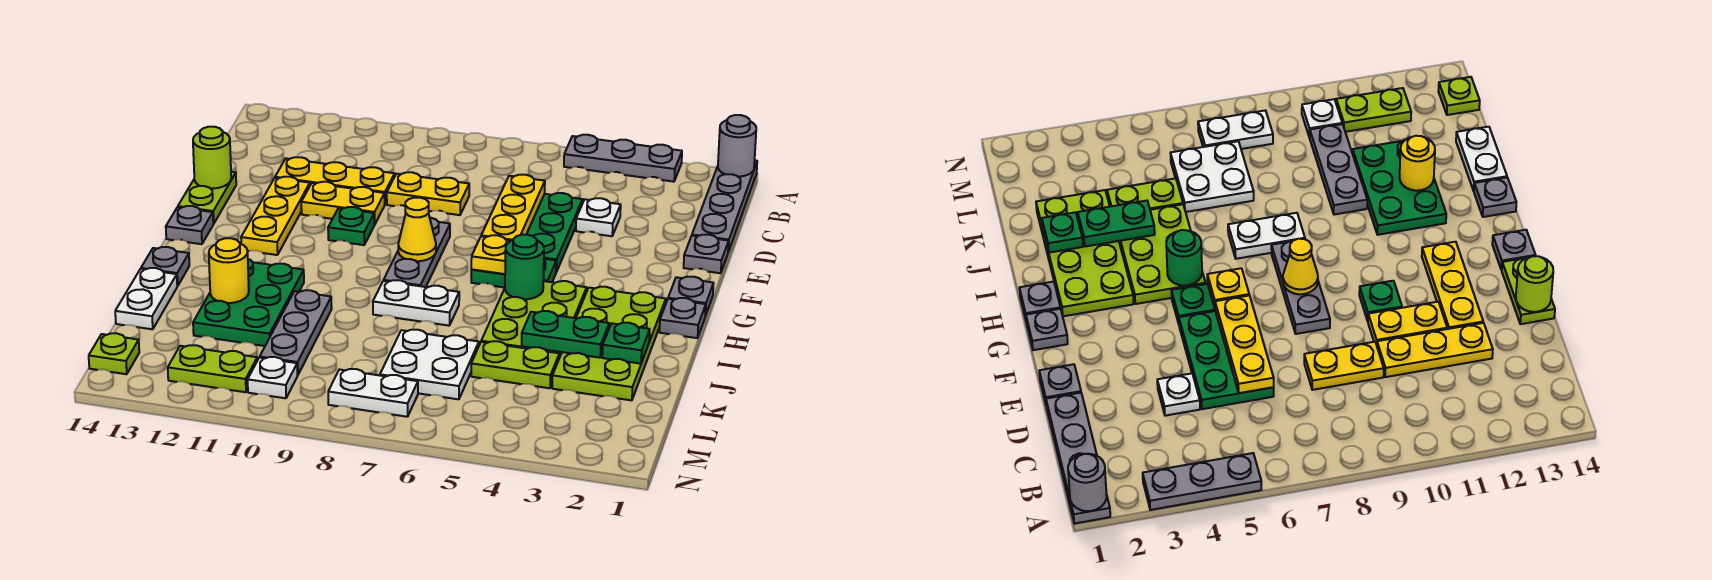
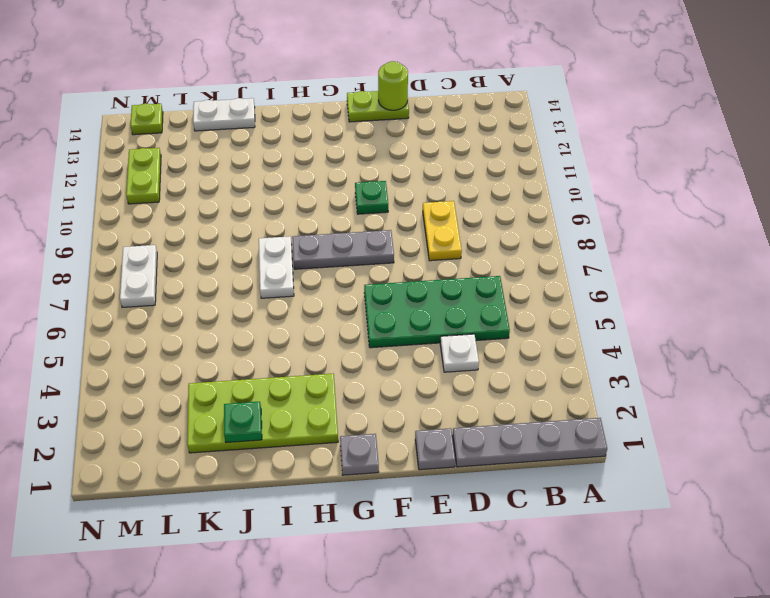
green plate C5:F6 level 1 -> green plate D5:F6 level 1
none -> grey plate A3:A5 level 1
none -> yellow plate D10:D12 level 1
none -> yellow plate E10:E11 level 1
none -> yellow plate E12:G12 level 1

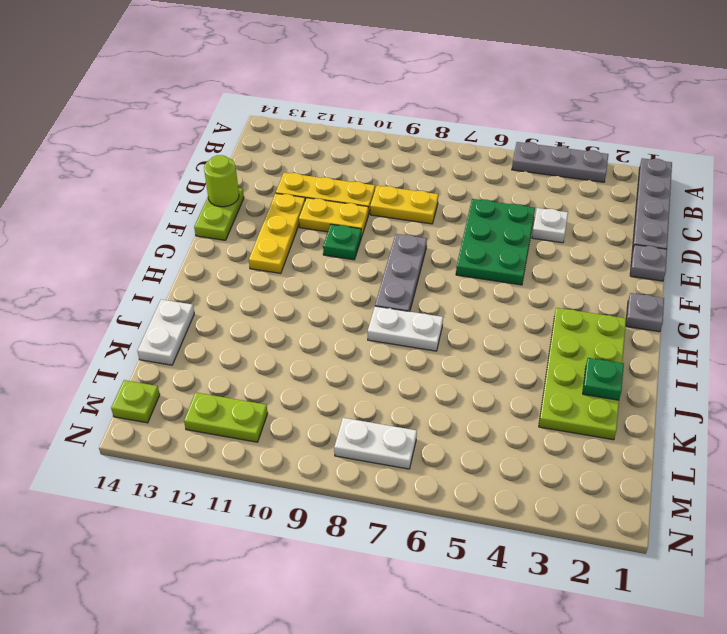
none -> green plate G5:G6 level 1
none -> grey plate G14 level 1
none -> grey plate H1 level 1
none -> lime plate H4:J5 level 1

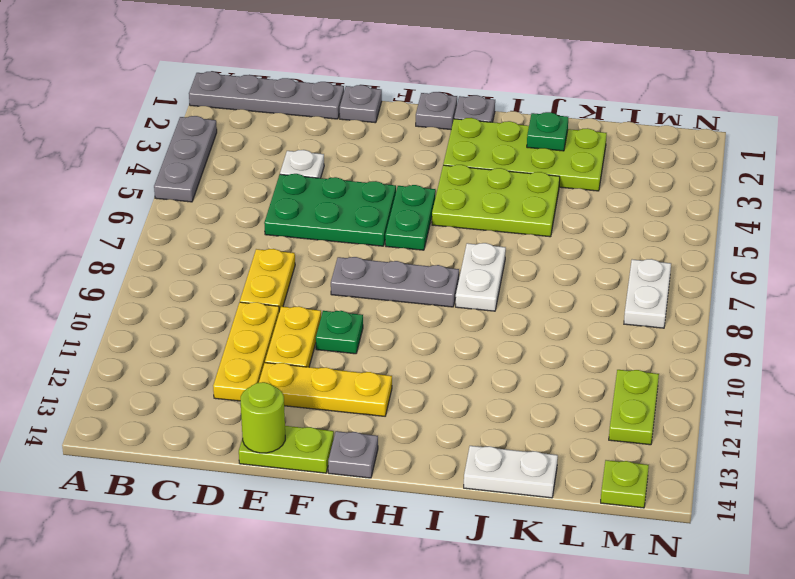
none -> green plate I11:K12 level 1
none -> grey plate I14 level 1
none -> grey plate J10:L10 level 1
none -> lime plate K4:K5 level 1

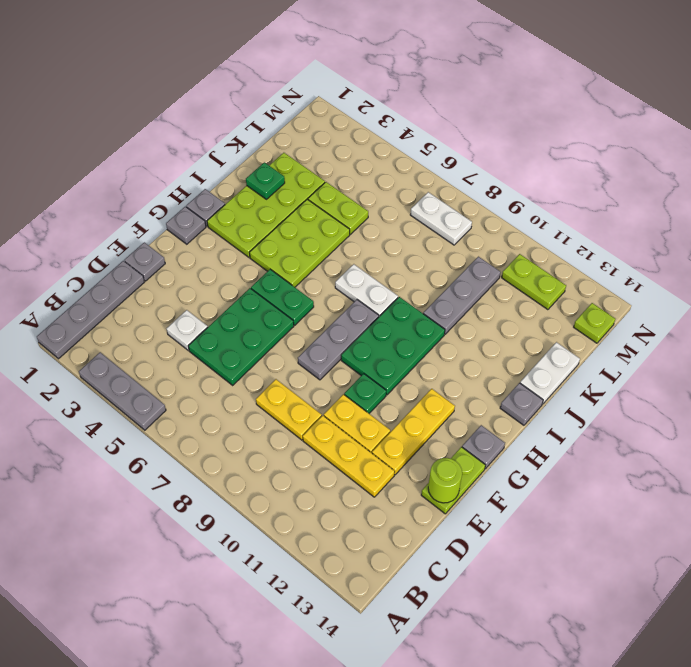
green plate G9:I10 level 1 -> green plate I11:K12 level 1
none -> white plate K6:L7 level 1
none -> white plate M10 level 1
none -> grey round brick A1 level 2
none -> yellow plate D6:F6 level 2

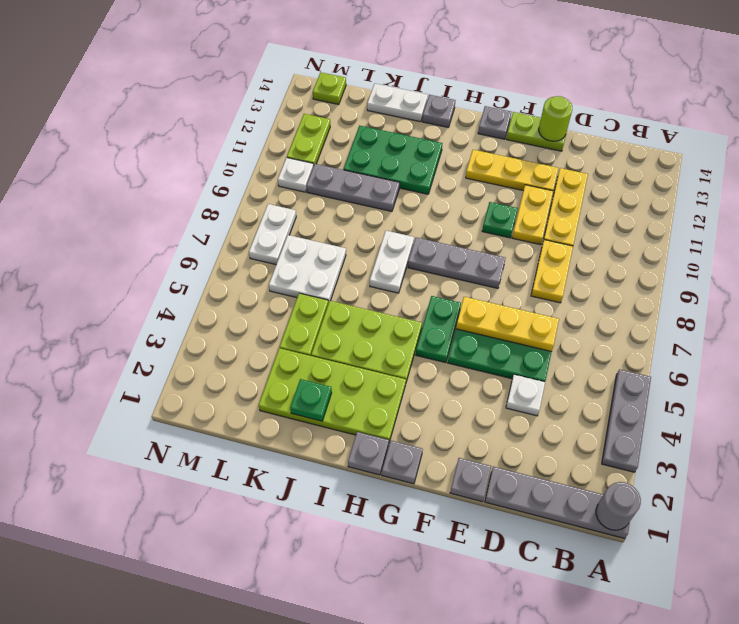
none -> yellow plate G6 level 2
none -> yellow cone G8 level 2
none -> green round brick H5 level 2
none -> green plate J3:J4 level 2

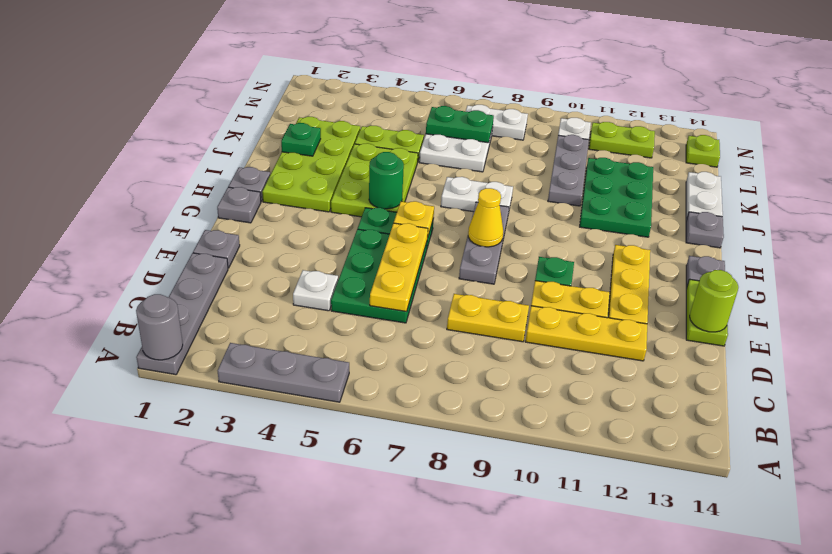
green plate L6:L7 level 2 -> green plate J3:J4 level 2
none -> yellow round brick J12 level 2

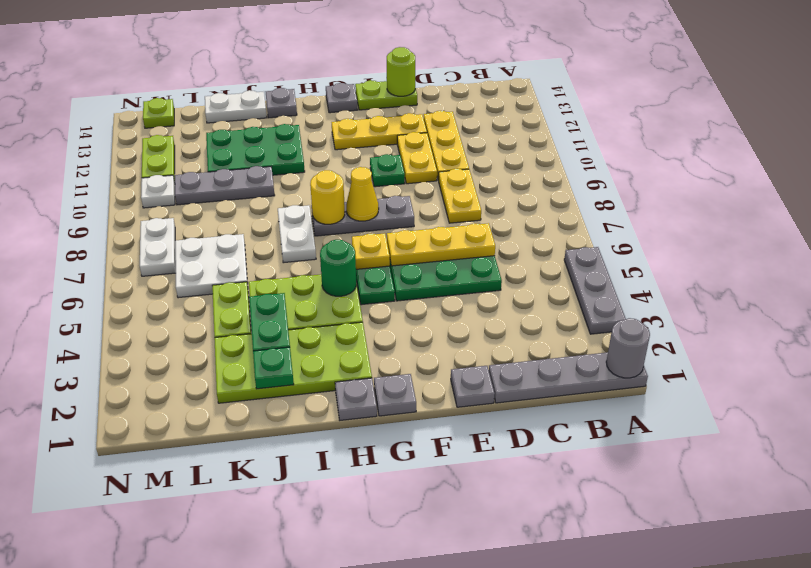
yellow round brick H8 level 2 -> yellow round brick J12 level 2
none -> white plate D4 level 1

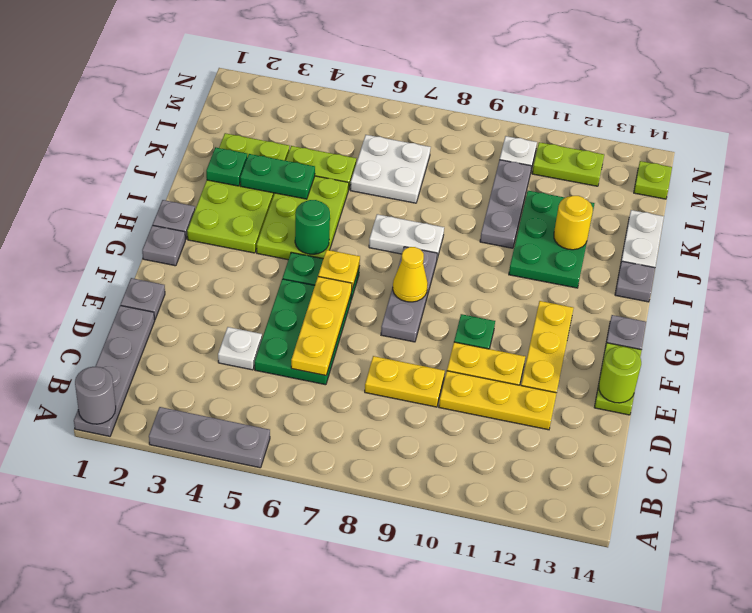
none -> white plate M7:M8 level 1

